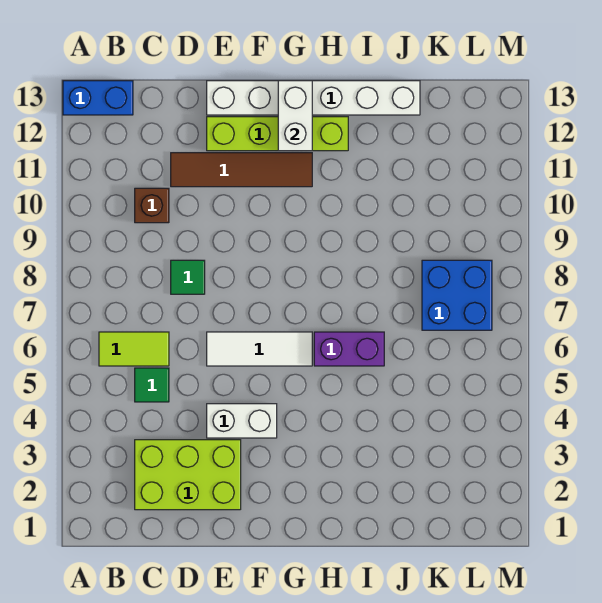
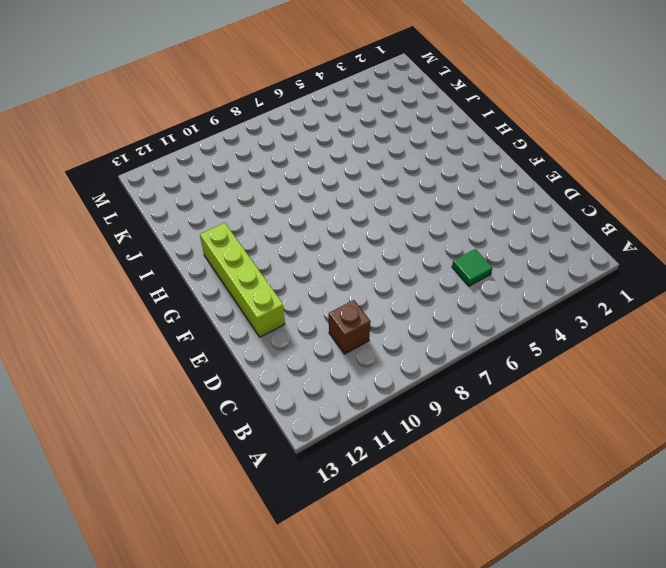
none -> blue brick A13:B13 level 1
none -> lime tile B6:C6 level 1
none -> lime brick C2:E3 level 1

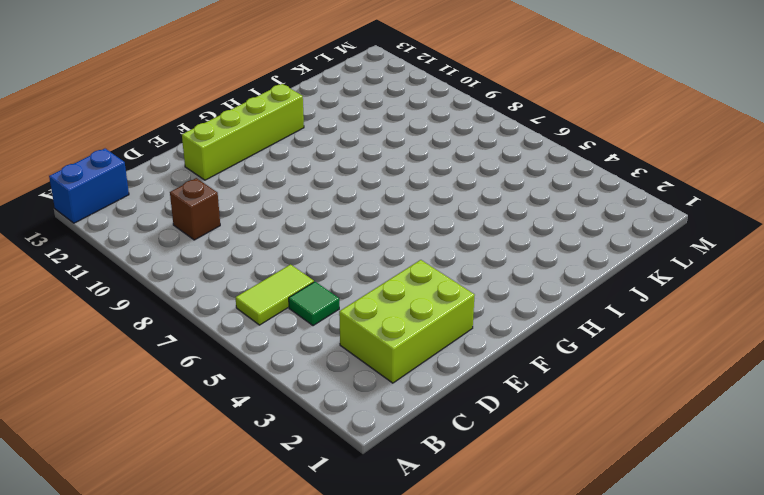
none -> green tile D8 level 1
none -> brown tile D11:G11 level 1
none -> white brick E4:F4 level 1

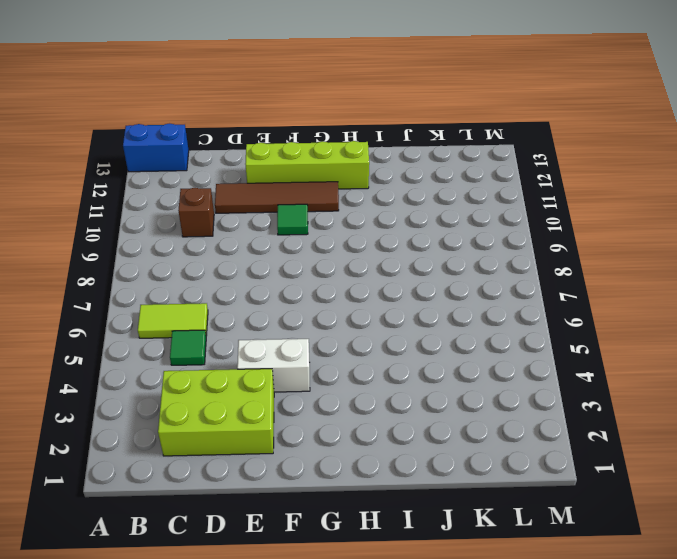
green tile F10 level 1 -> green tile D8 level 1
none -> white tile E6:G6 level 1
none -> white brick E13:J13 level 1
none -> purple brick H6:I6 level 1

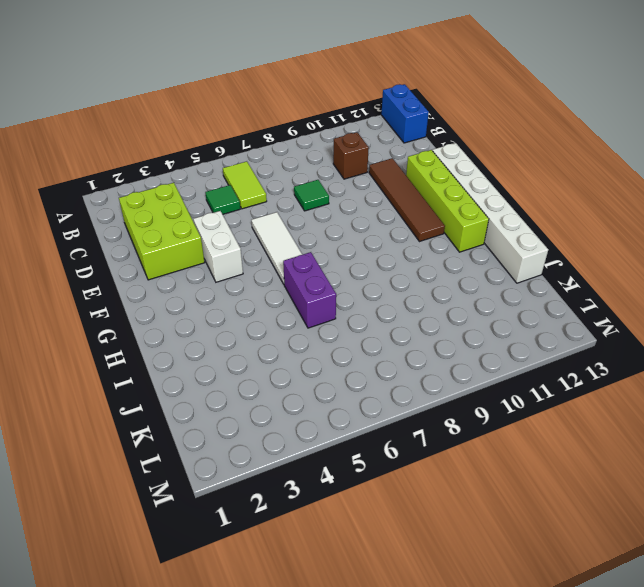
none -> blue brick K7:L8 level 1
none -> white brick G12:G13 level 2

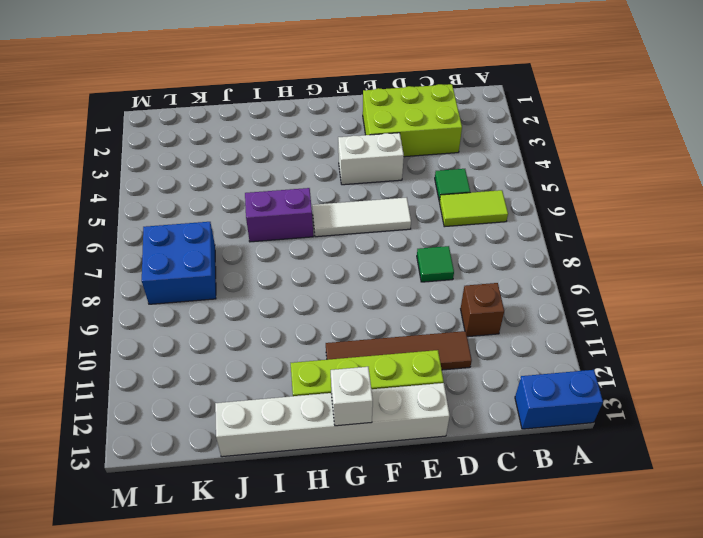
white brick G13 level 2 -> white brick G12:G13 level 2

